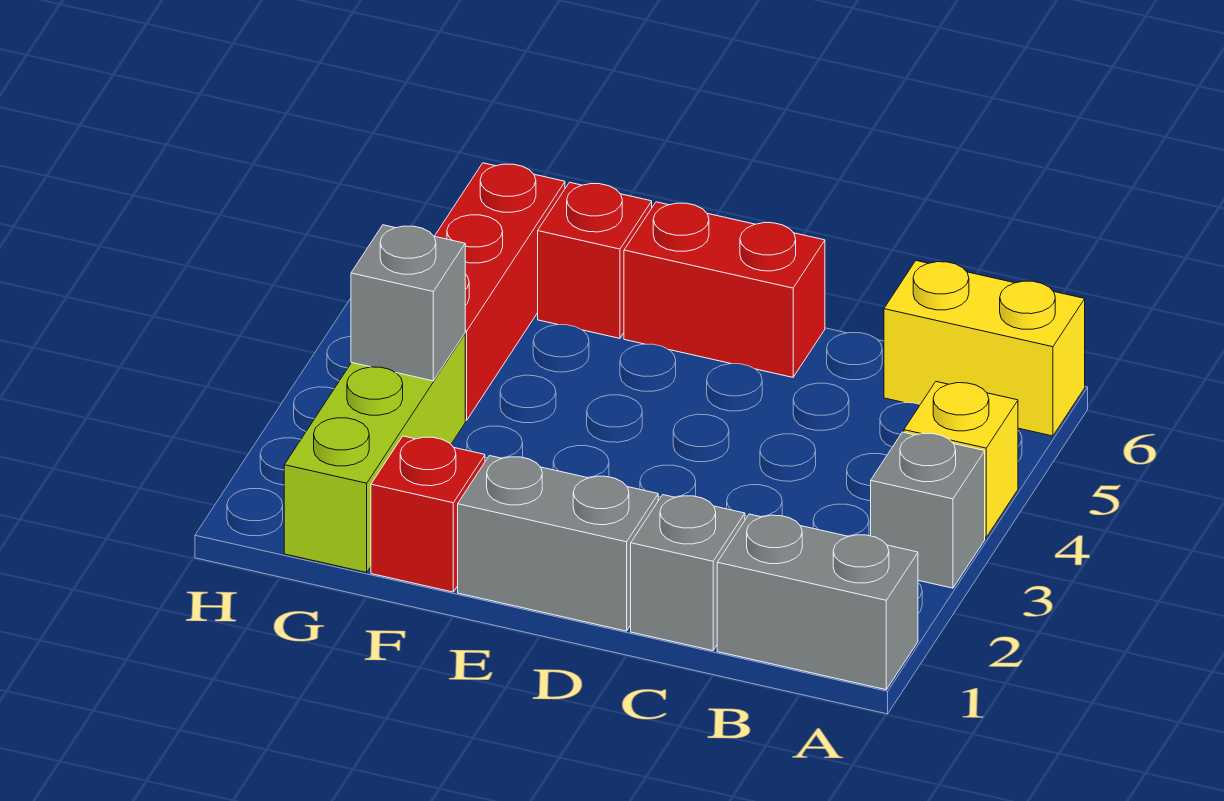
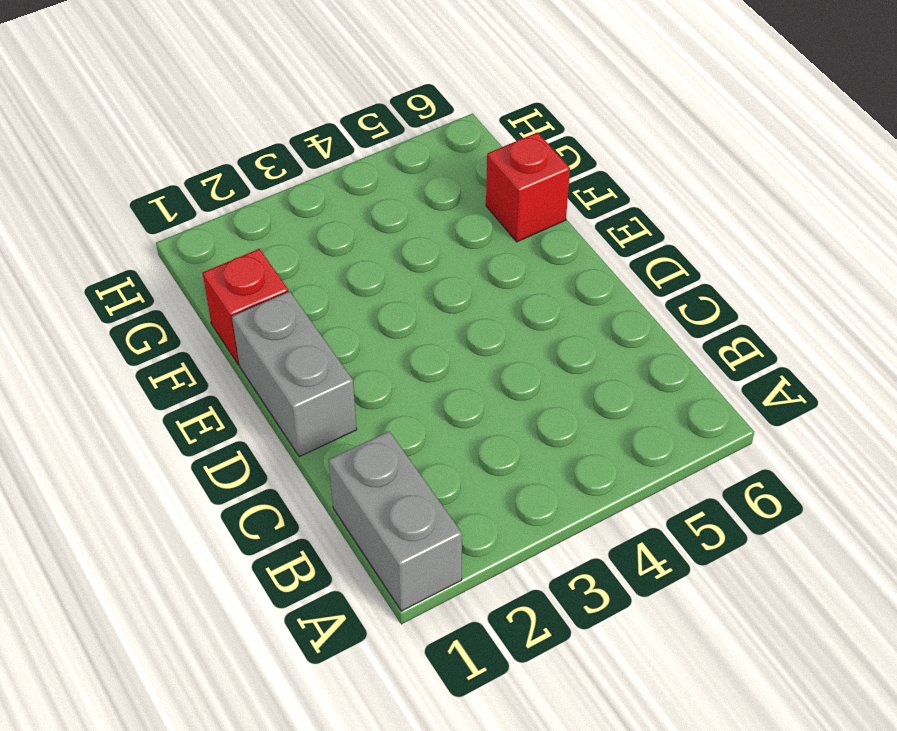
none -> grey brick A3 level 1
none -> yellow brick A4 level 1
none -> yellow brick A6:B6 level 1

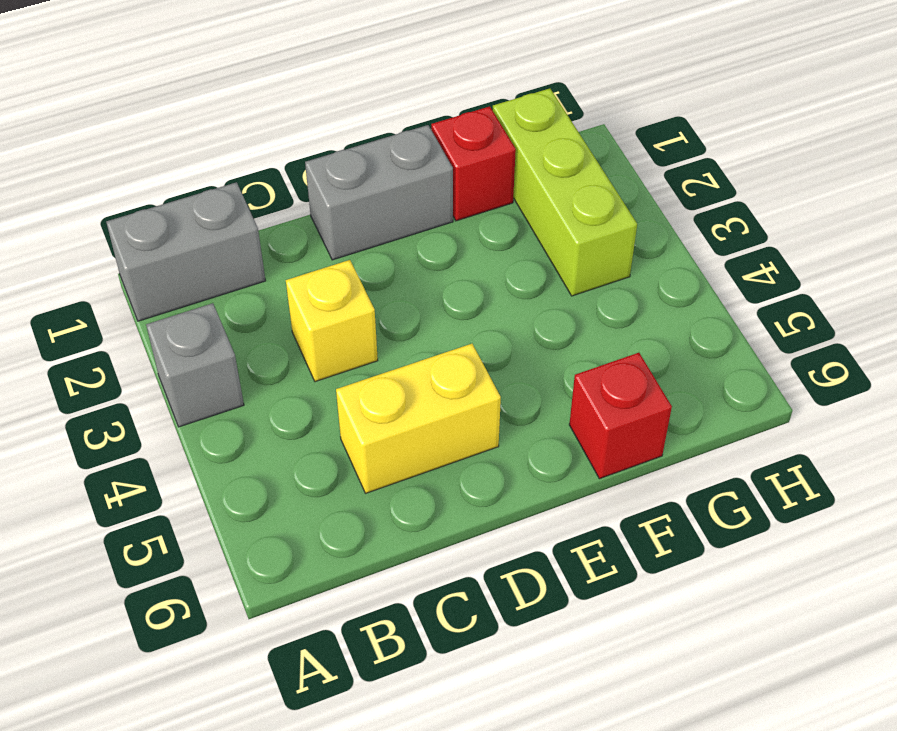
yellow brick C3 level 1 -> yellow brick A4 level 1
yellow brick C5:D5 level 1 -> yellow brick A6:B6 level 1
none -> grey brick C1 level 1
none -> red brick D6:E6 level 1
none -> red brick G4:G6 level 1

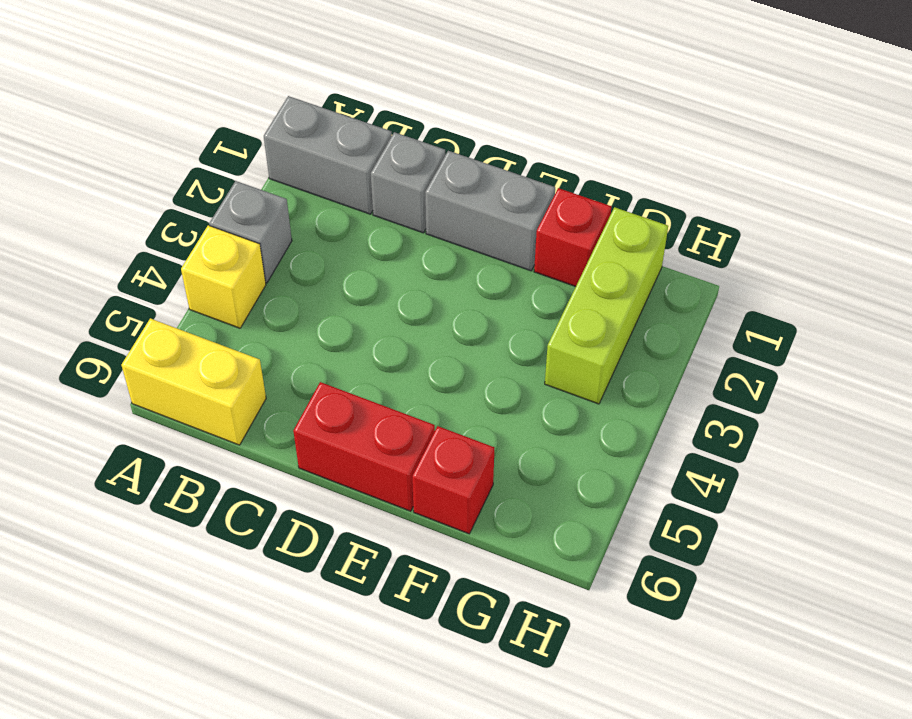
none -> red brick G4:G6 level 1
none -> grey brick G3 level 2

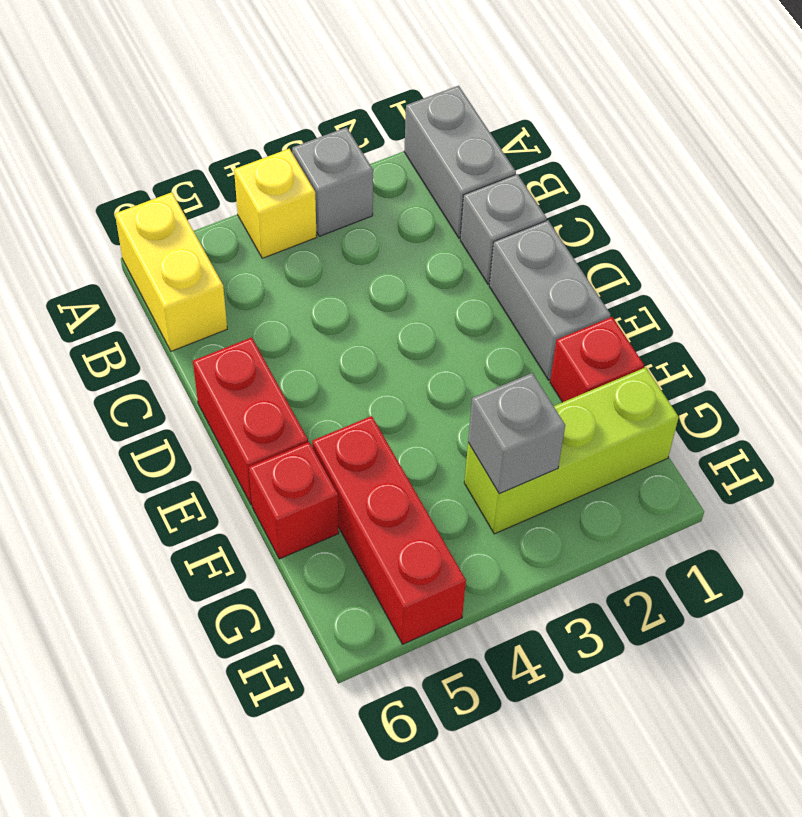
red brick F5:H5 level 1 -> red brick G4:G6 level 1

